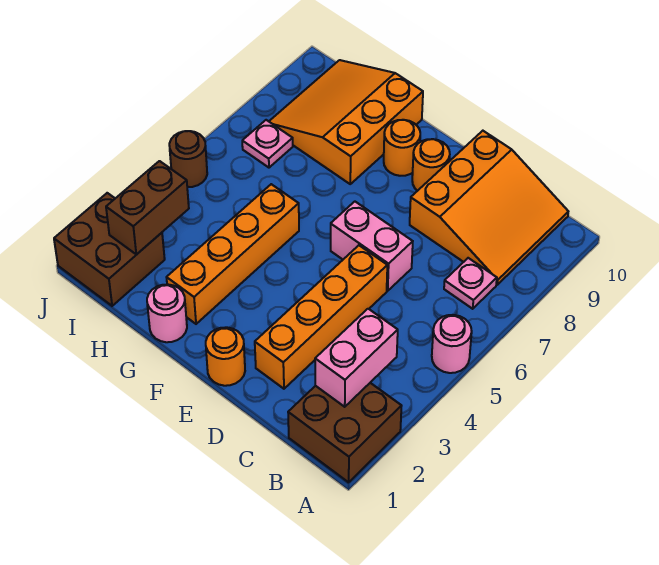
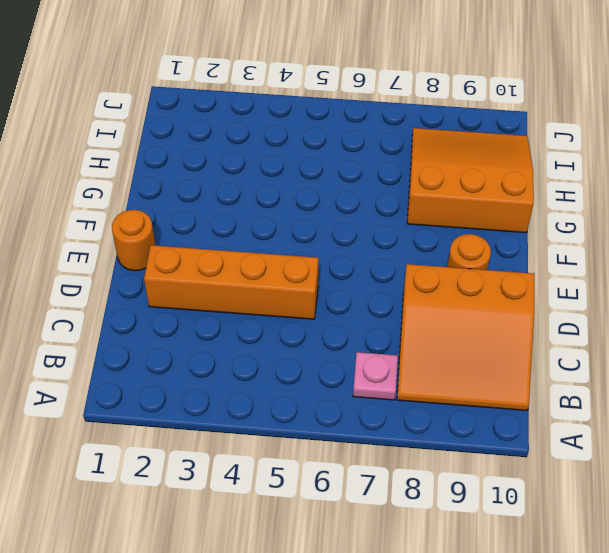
none -> brown brick A1:B2 level 1
none -> pink round brick A5 level 1
none -> pink brick D6:E6 level 1

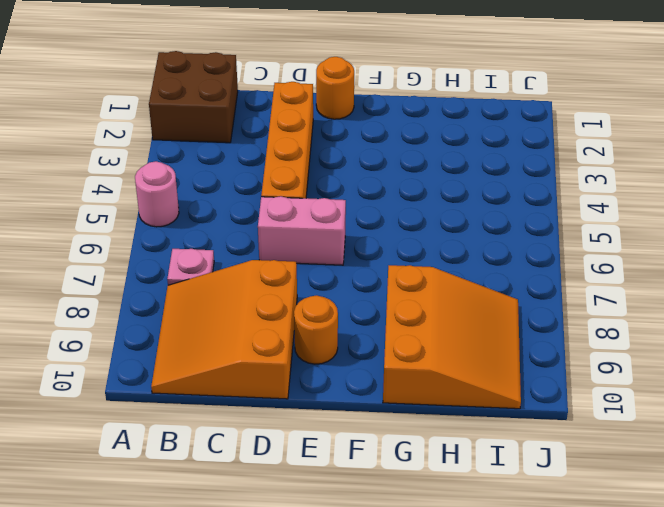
none -> orange round brick F9 level 1
none -> pink round brick G1 level 1
none -> orange brick G2:G5 level 1

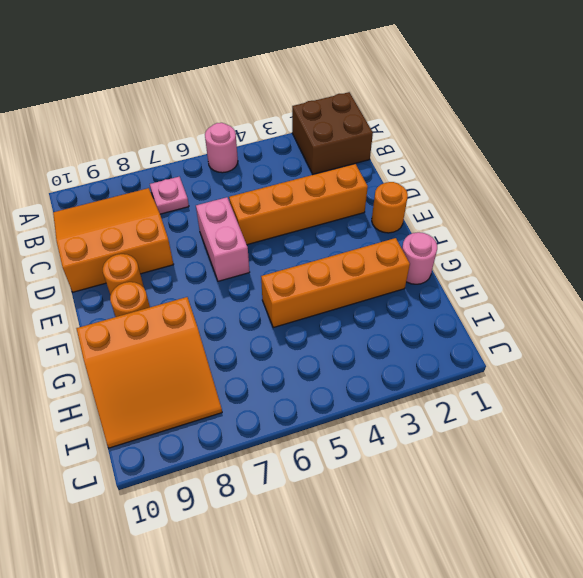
none -> brown brick I1:J2 level 1
none -> pink plate I7 level 1
none -> brown round brick J5 level 1

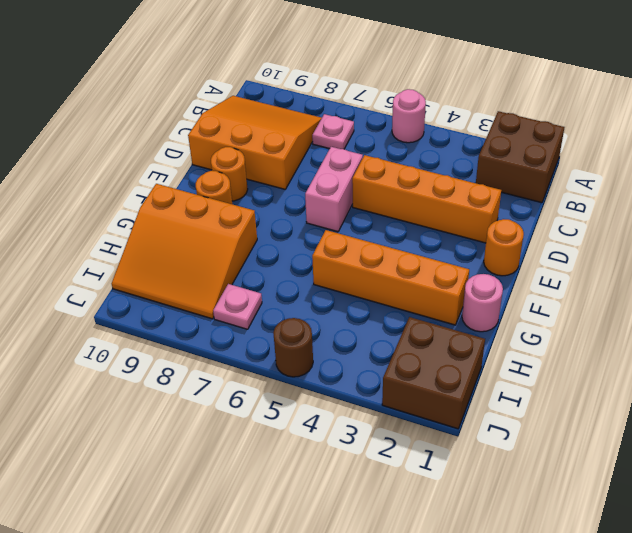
none -> pink brick B2:B3 level 2
none -> brown brick I2:I3 level 2

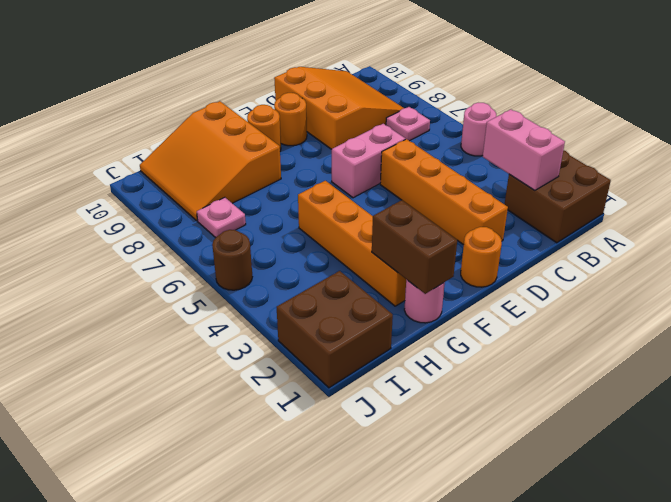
brown brick G1:G2 level 2 -> brown brick I2:I3 level 2

